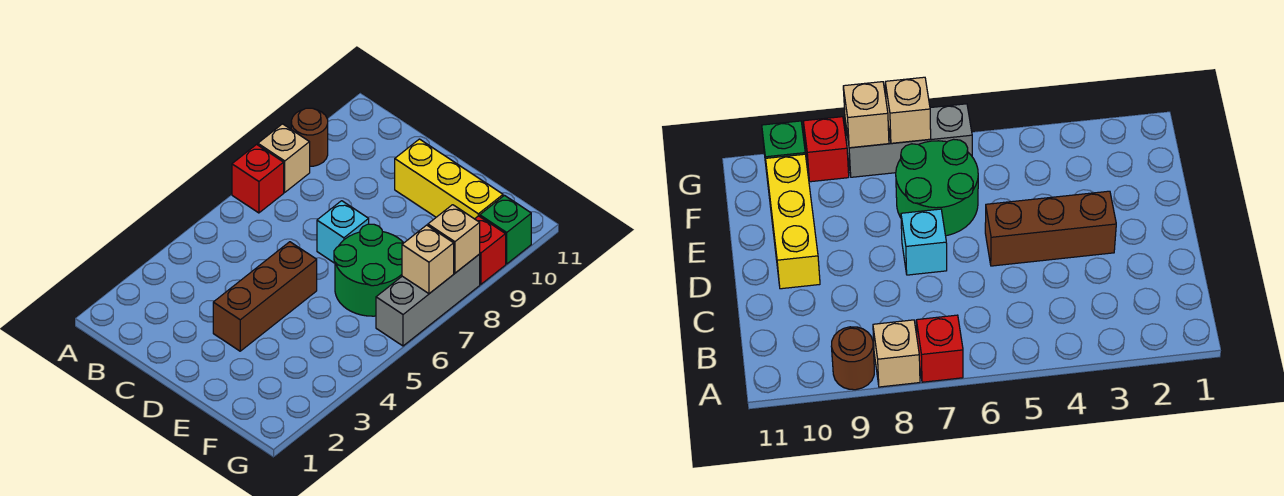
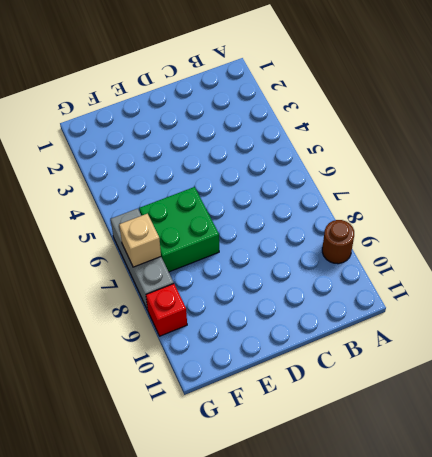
green brick E6:F7 level 1 -> green round brick E6:F7 level 1
none -> red brick A7 level 1
none -> tan brick A8 level 1
none -> brown brick D3:D5 level 1

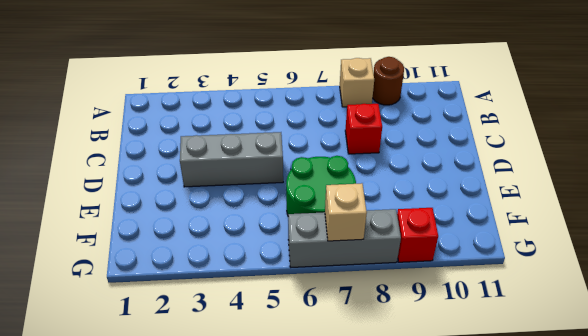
red brick C8 level 1 -> red brick A7 level 1
grey brick D3:D5 level 1 -> brown brick D3:D5 level 1
none -> cyan brick D7 level 1
none -> yellow brick D10:F10 level 1
none -> green brick G10 level 1

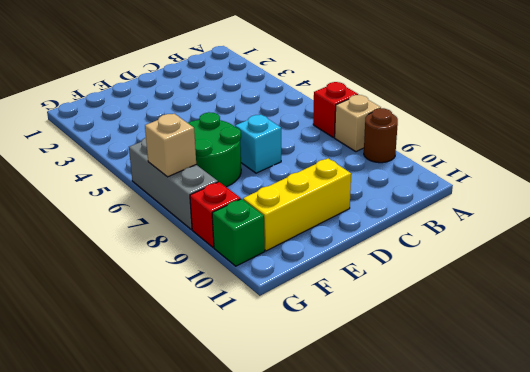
none -> brown brick D3:D5 level 1
none -> tan brick G8 level 2

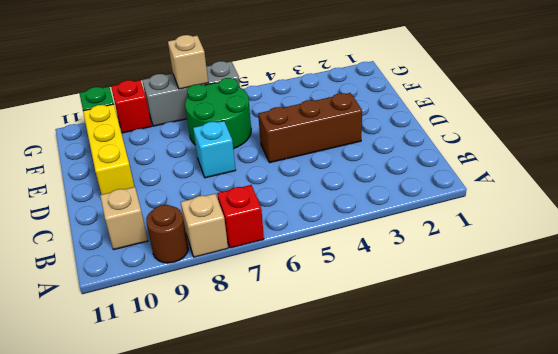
tan brick B10 level 1 -> tan brick G8 level 2

